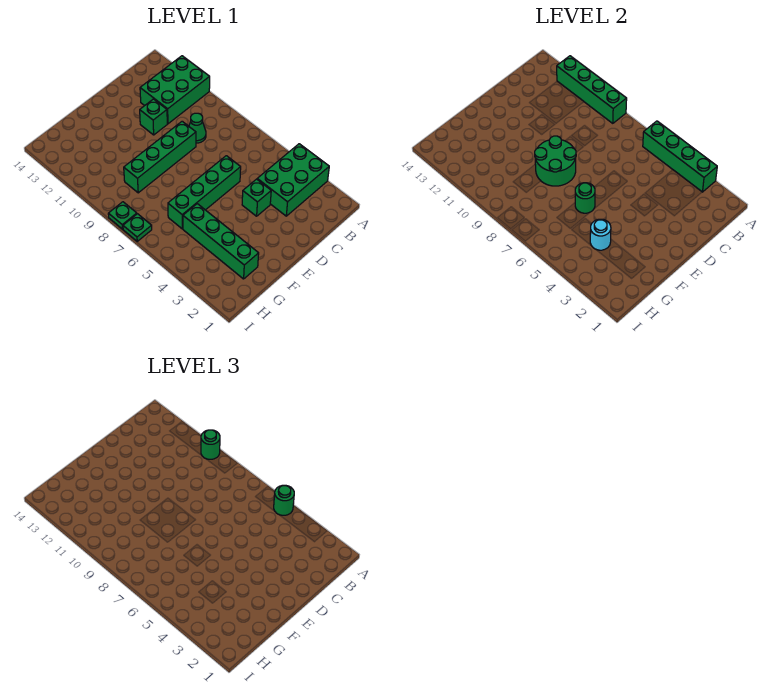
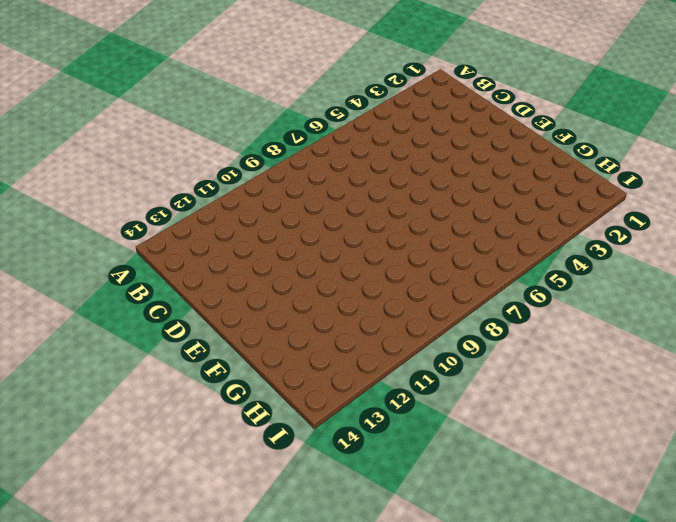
none -> green brick A3:C4 level 1
none -> green brick A11:C12 level 1
none -> green cone C9 level 1

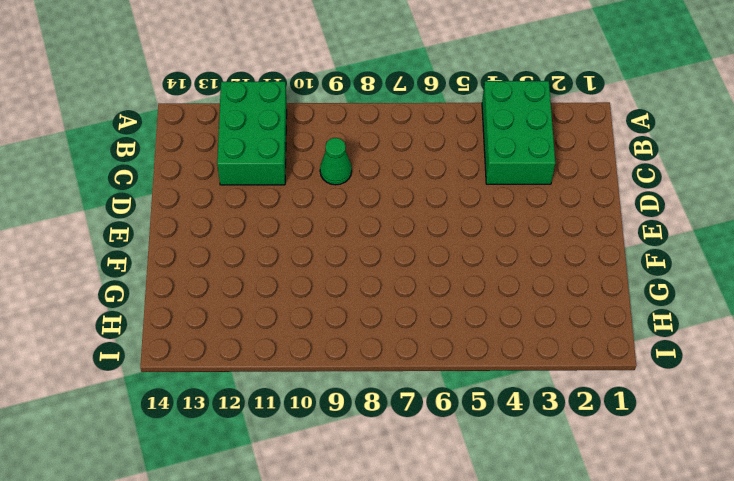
none -> green brick D4 level 1
none -> green brick D6:G6 level 1
none -> green brick D9:G9 level 1

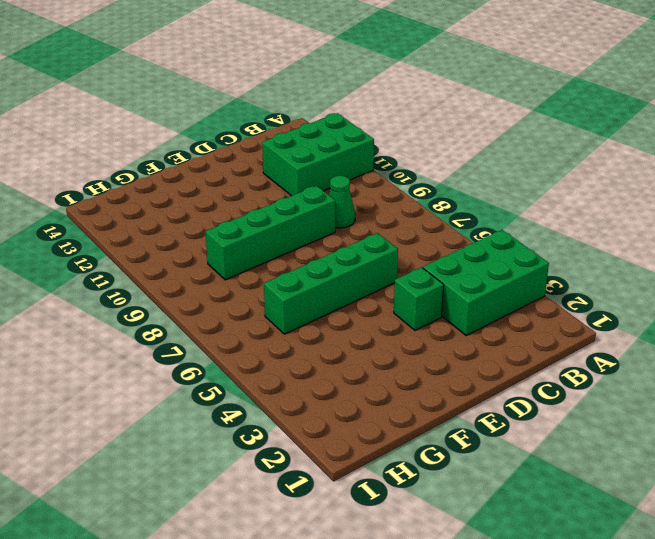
none -> green brick D11 level 1
none -> green brick G2:G5 level 1
none -> green plate I7 level 1

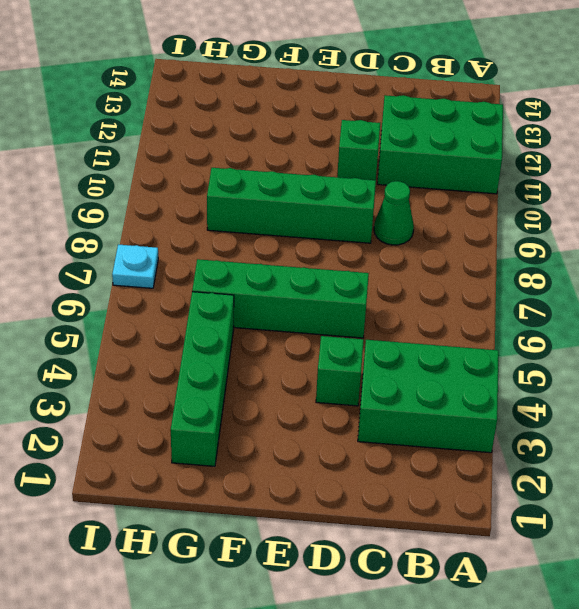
cyan plate I7 level 1 -> green plate I7 level 1
none -> green plate I8 level 1
none -> green brick A3:A6 level 2
none -> green brick A9:A12 level 2

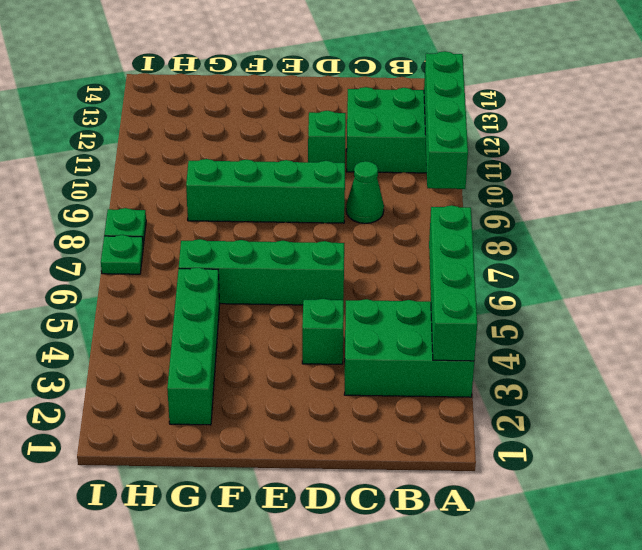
none -> green round brick E8:F9 level 2
none -> green round brick F6 level 2
none -> cyan round brick G4 level 2

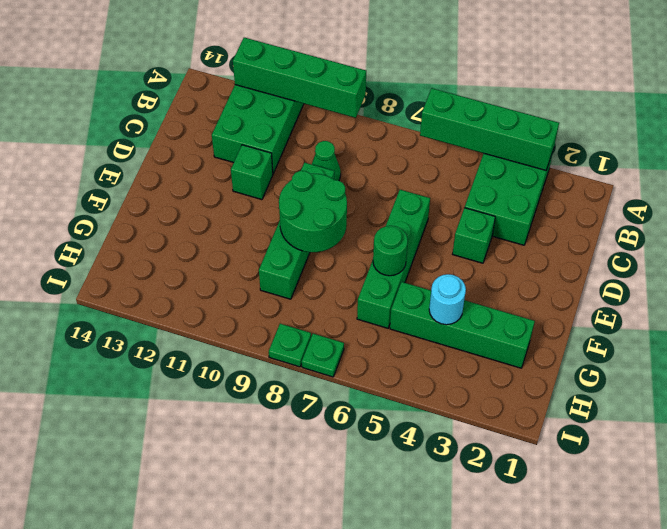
none -> green round brick A5 level 3
none -> green round brick A10 level 3

